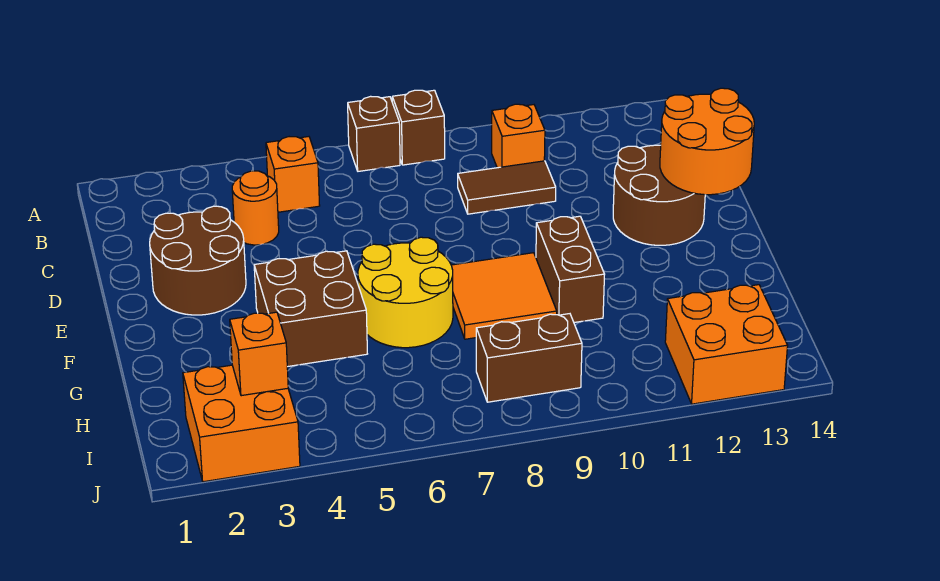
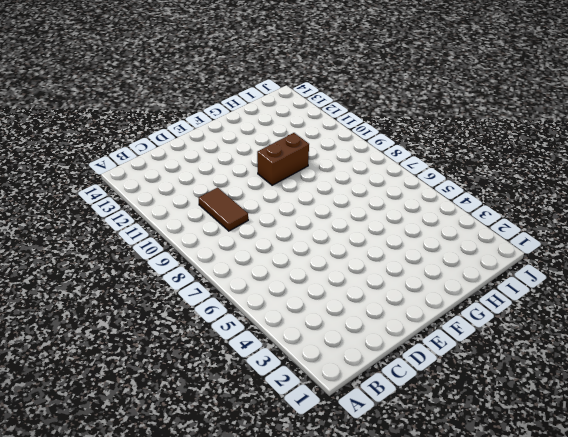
none -> brown brick A7 level 1
none -> brown brick A8 level 1
none -> orange brick B5 level 1

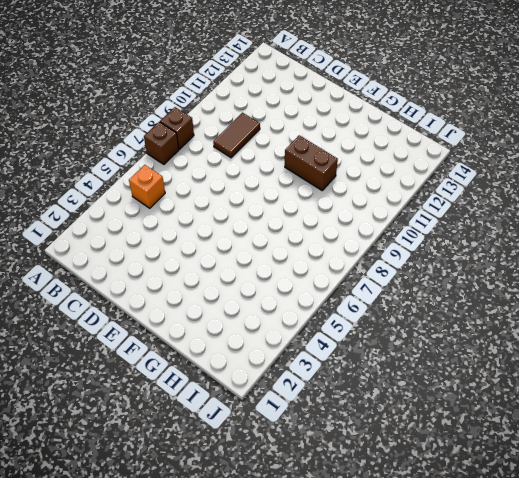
none -> orange brick B10 level 1
none -> orange round brick C4 level 1
none -> brown round brick D2:E3 level 1

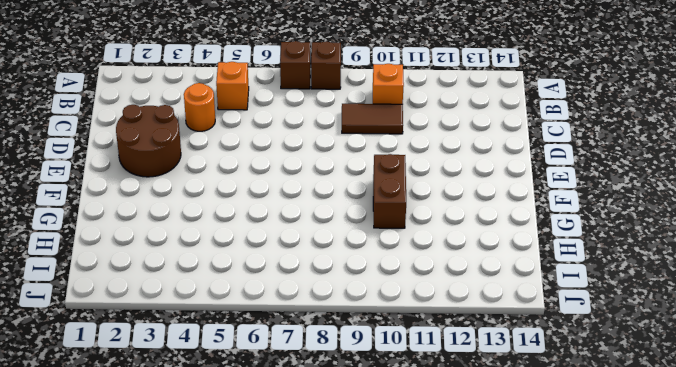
none -> brown round brick D12:E13 level 1
none -> brown brick F4:G5 level 1
none -> yellow round brick F6:G7 level 1

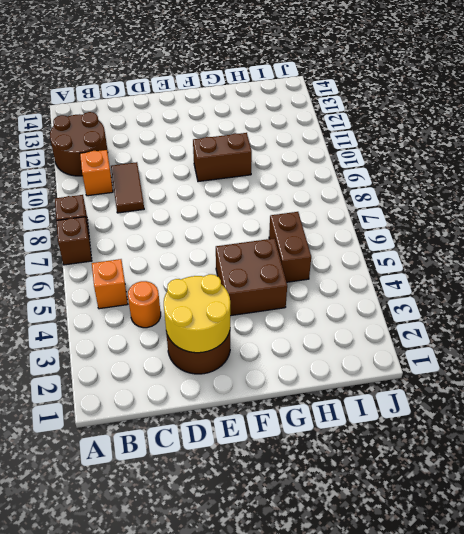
brown round brick A11:B12 level 1 -> brown round brick D12:E13 level 1
yellow round brick D2:E3 level 2 -> yellow round brick F6:G7 level 1
brown brick H5:H6 level 1 -> brown brick I8:I9 level 1
none -> orange tile F8:G9 level 1
none -> orange brick I2:J3 level 1
none -> orange brick I12:J13 level 1

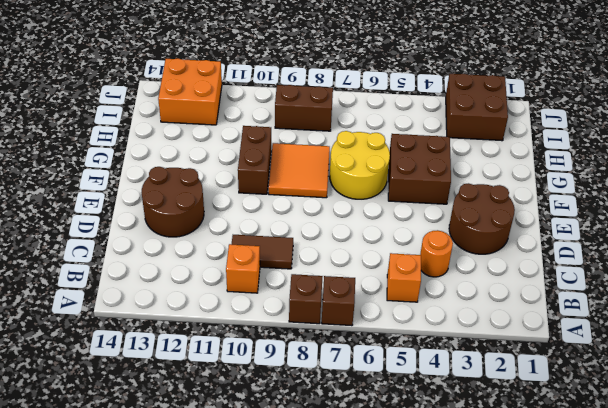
brown brick I2:J3 level 1 -> orange brick I2:J3 level 1
none -> orange round brick D13:E14 level 2
none -> orange brick I3 level 2

